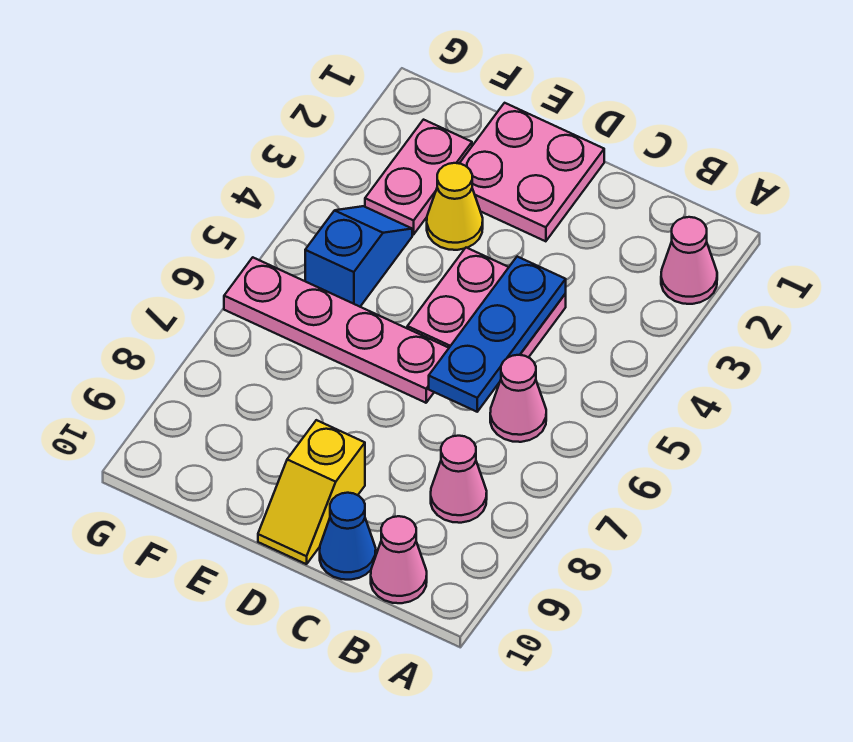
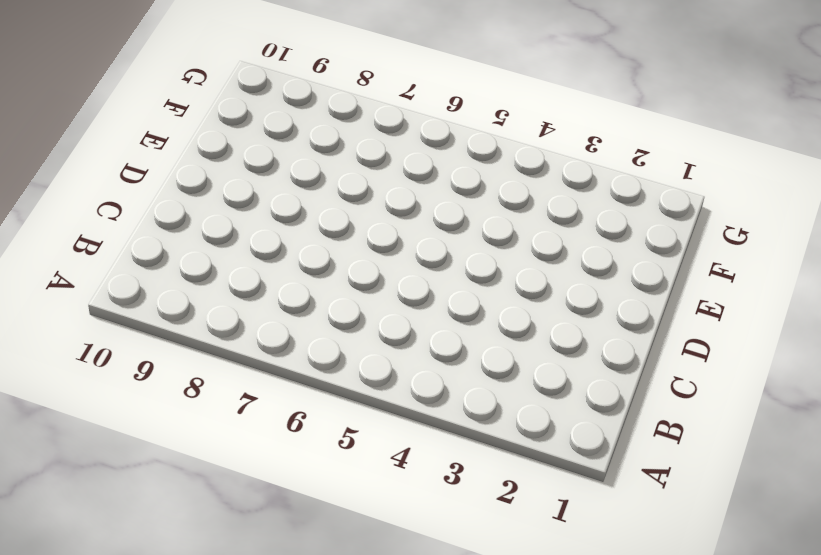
none -> pink cone A2 level 1
none -> pink cone B6 level 1
none -> pink cone B8 level 1

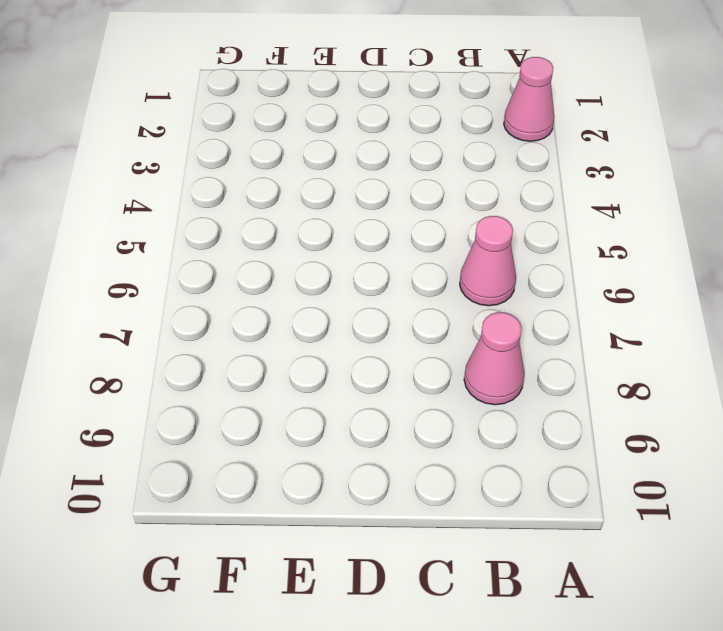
none -> pink cone B10 level 1
none -> pink plate C4:D5 level 1
none -> blue cone C10 level 1

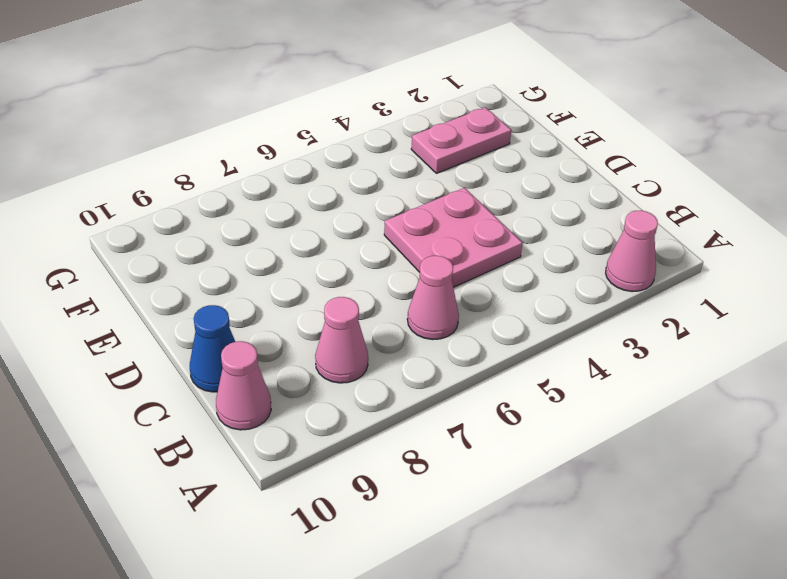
none -> pink plate D1:E2 level 1
none -> pink plate D6:G6 level 1
none -> yellow slope D9:D10 level 1 top 9

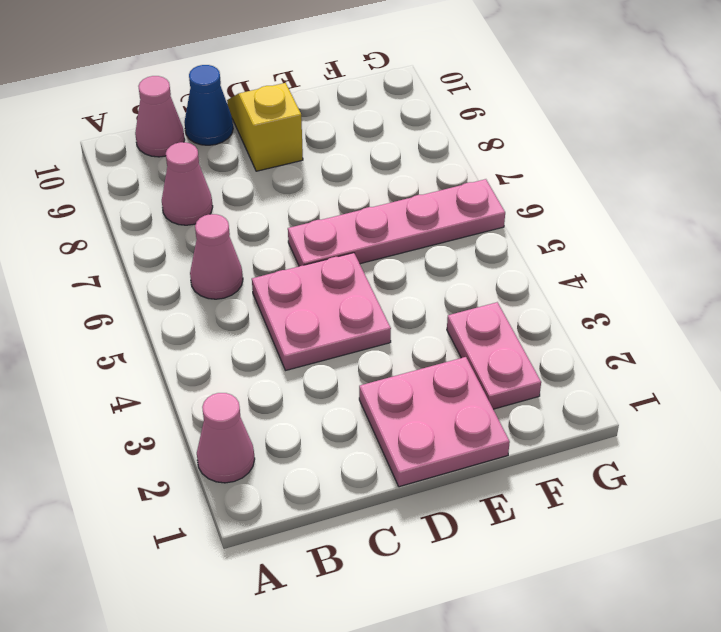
none -> yellow cone E3 level 1
none -> blue slope F4:F5 level 1 top 5
none -> blue plate C4:C6 level 2

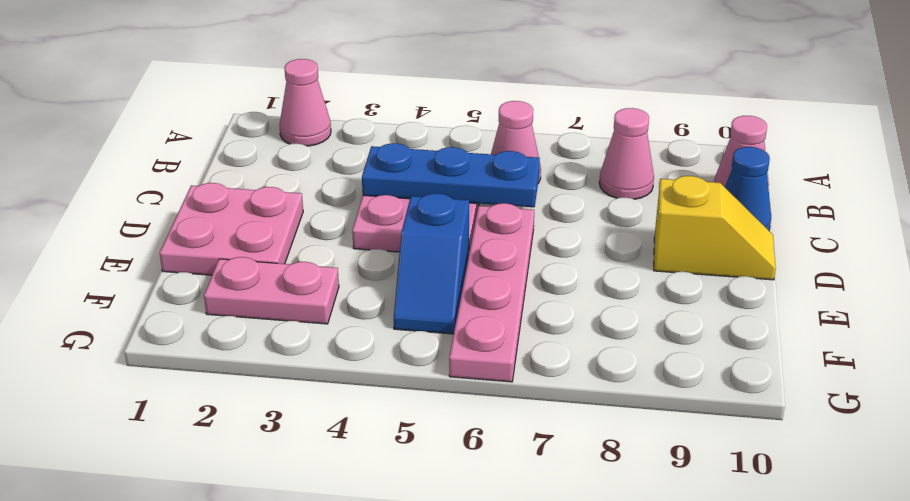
blue slope E5:F5 level 1 top E -> blue slope F4:F5 level 1 top 5
none -> yellow cone E3 level 1

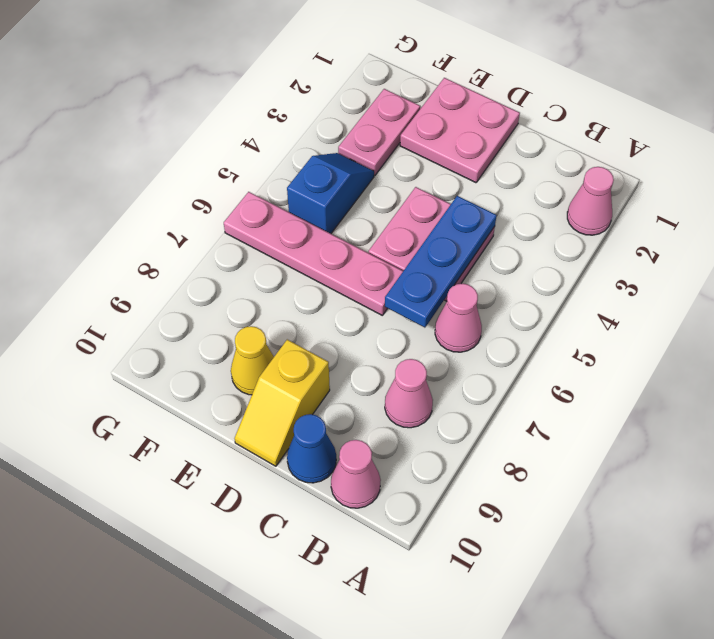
yellow cone E9 level 1 -> yellow cone E3 level 1

